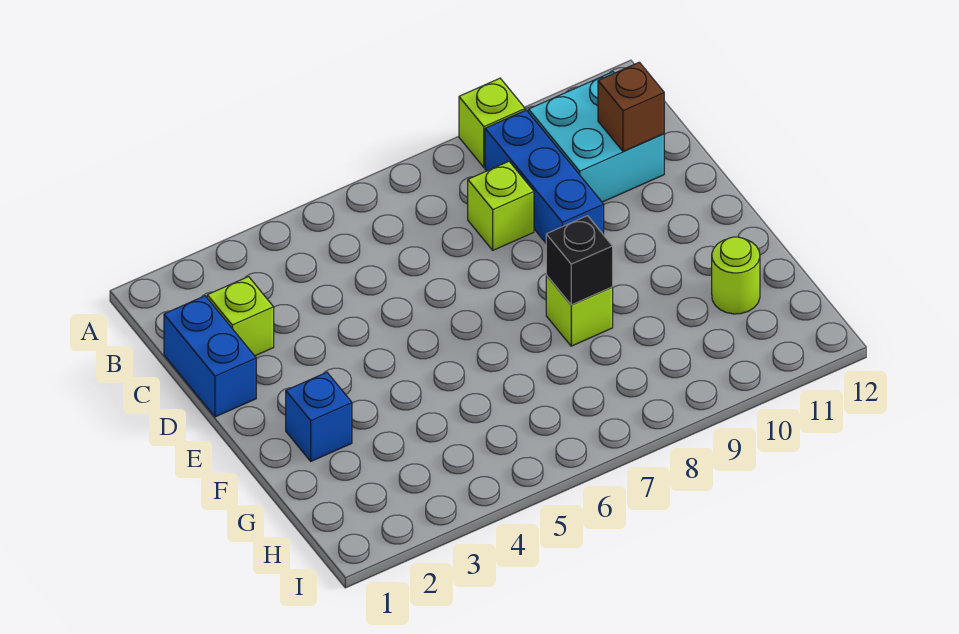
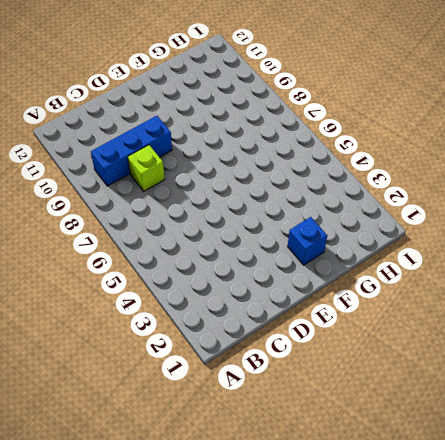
none -> lime brick A9 level 1
none -> cyan brick B10:C11 level 1

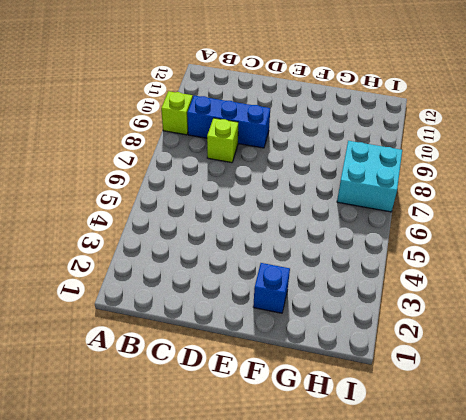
cyan brick H7:I8 level 1 -> cyan brick B10:C11 level 1
none -> blue brick C1:D1 level 1
none -> lime brick C2 level 1

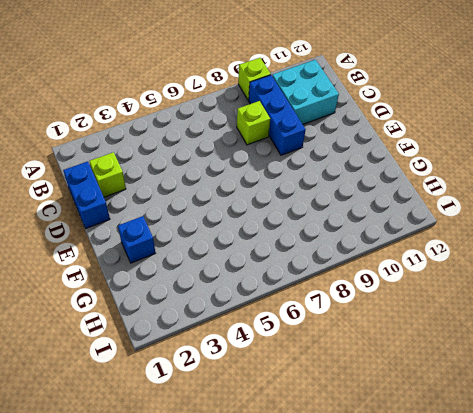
none -> lime brick F8 level 1
none -> lime round brick G11 level 1

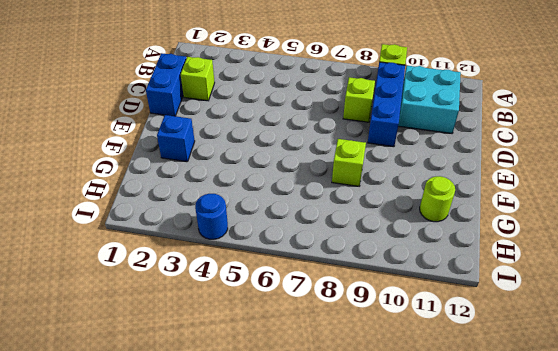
blue round brick I4 level 1 -> none
none -> brown brick C11 level 2
none -> black brick F8 level 2

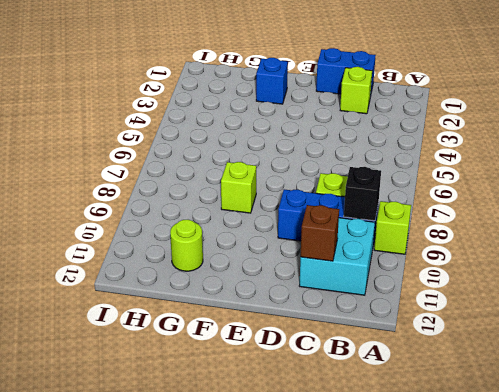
black brick B9 level 2 -> black brick F8 level 2

